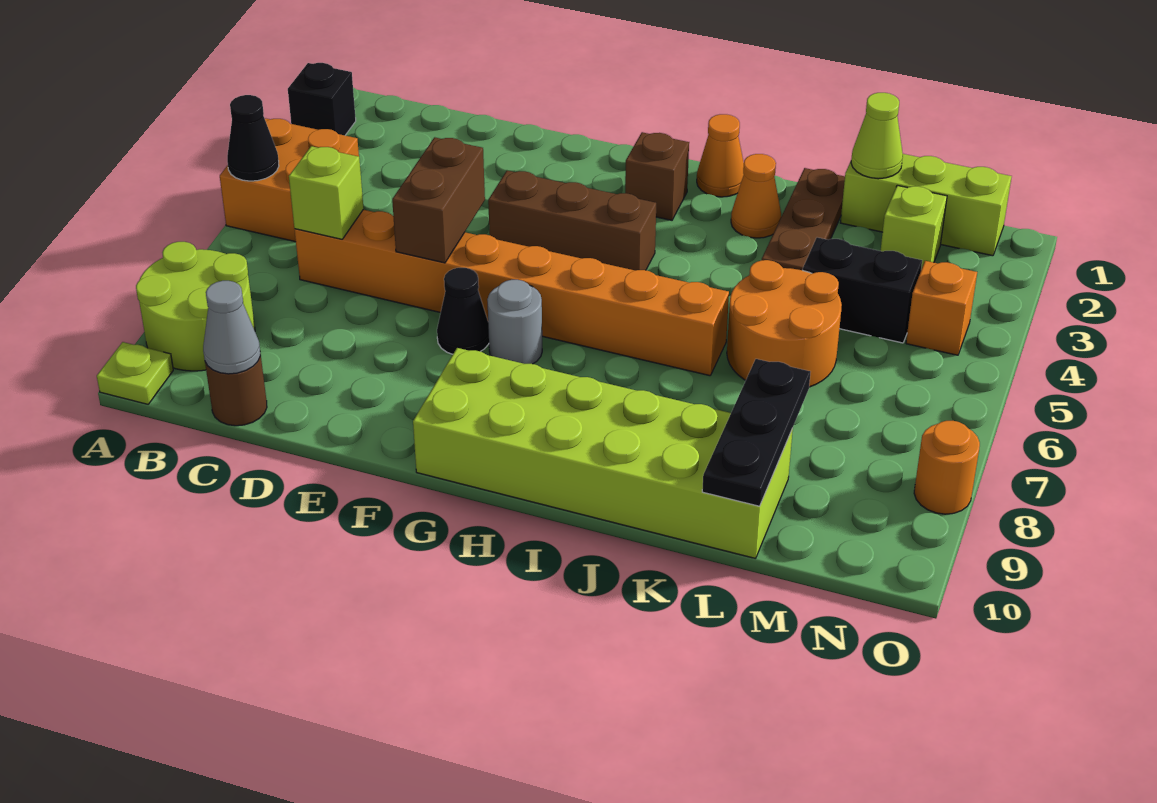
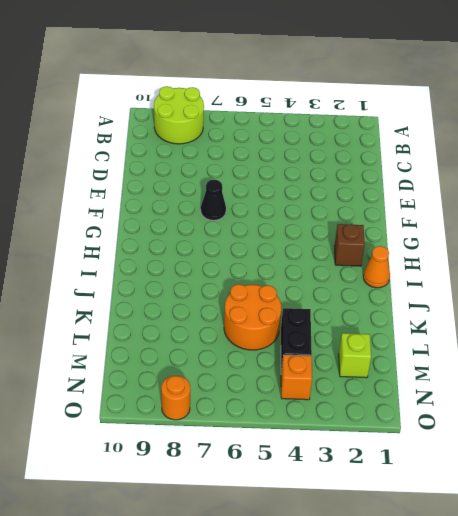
none -> black brick A2 level 1
none -> orange brick A4:B5 level 1
none -> lime plate A10 level 1

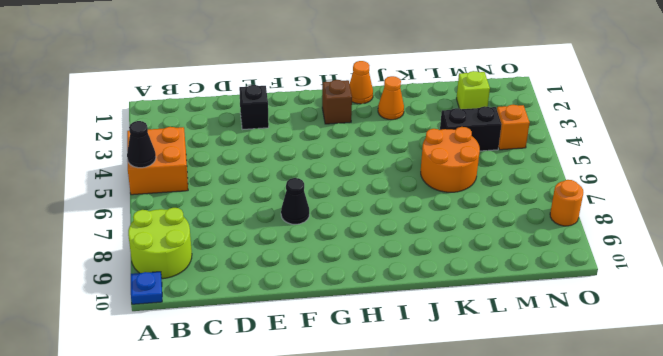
blue plate A10 level 1 -> lime plate A10 level 1
black brick E2 level 1 -> black brick A2 level 1
none -> orange brick C6:J6 level 1
none -> brown round brick C10 level 1
none -> brown brick F4:H4 level 1

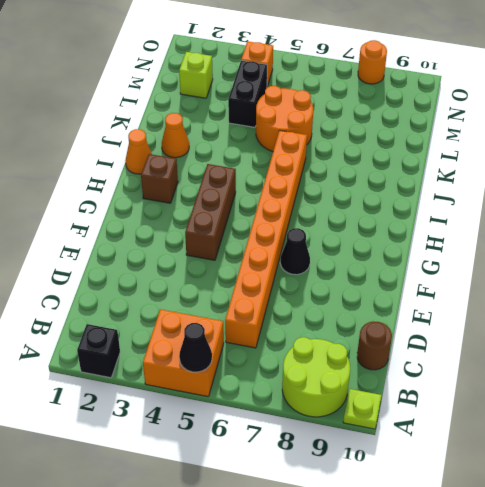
none -> grey round brick G7 level 1
none -> lime brick G9:L10 level 1
none -> brown plate K1:K3 level 1

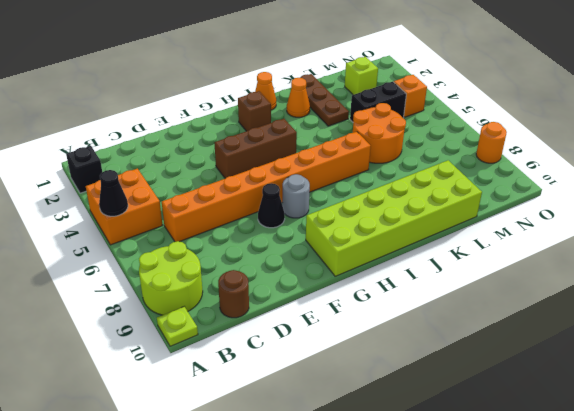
none -> lime brick L1:N1 level 1
none -> lime brick C6 level 2
none -> grey cone C10 level 2

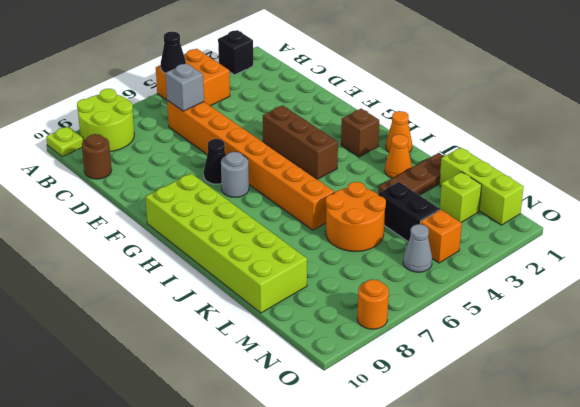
grey brick C6 level 2 -> lime brick C6 level 2
grey cone N5 level 1 -> grey cone C10 level 2
none -> brown brick E5:E6 level 2
none -> lime cone L1 level 2
none -> black plate L8:L10 level 2

